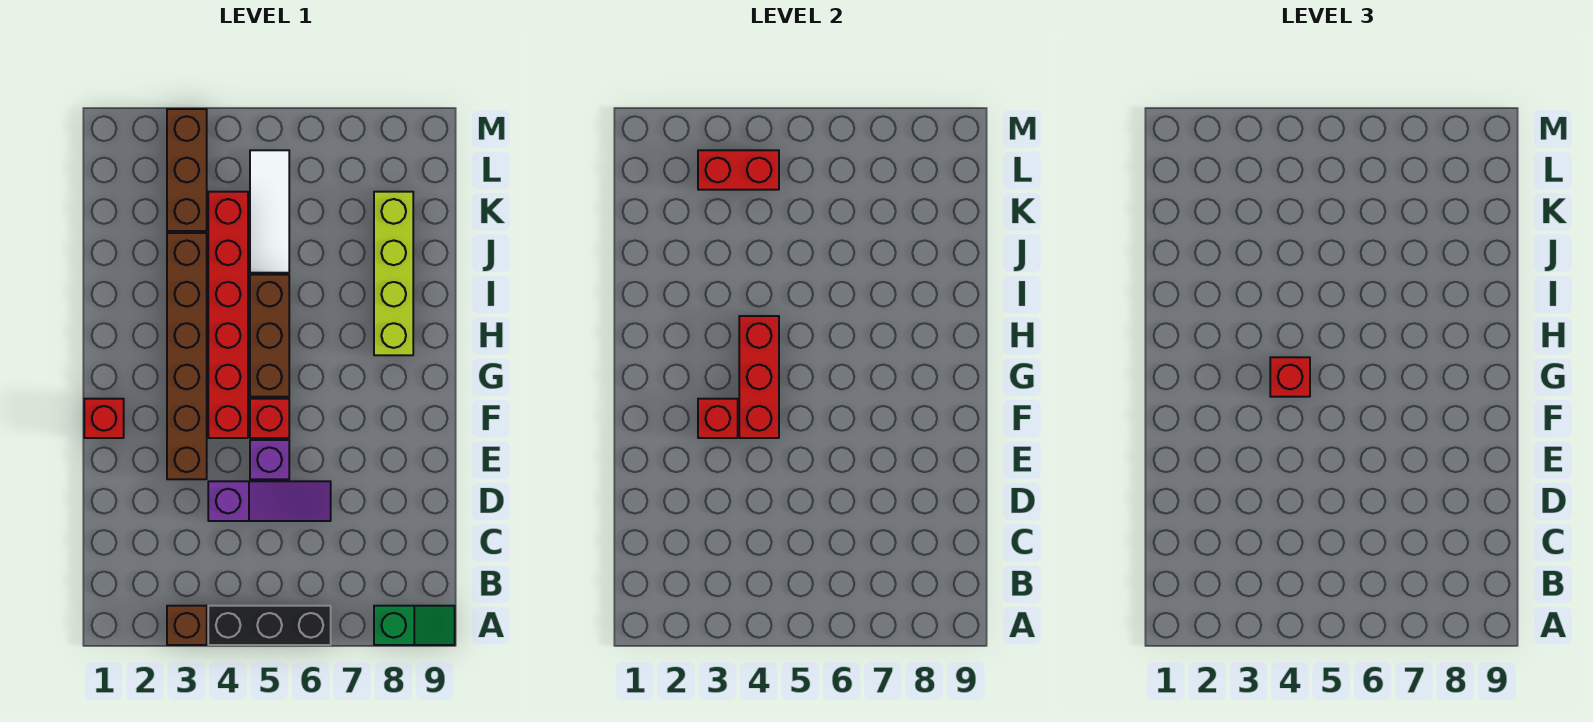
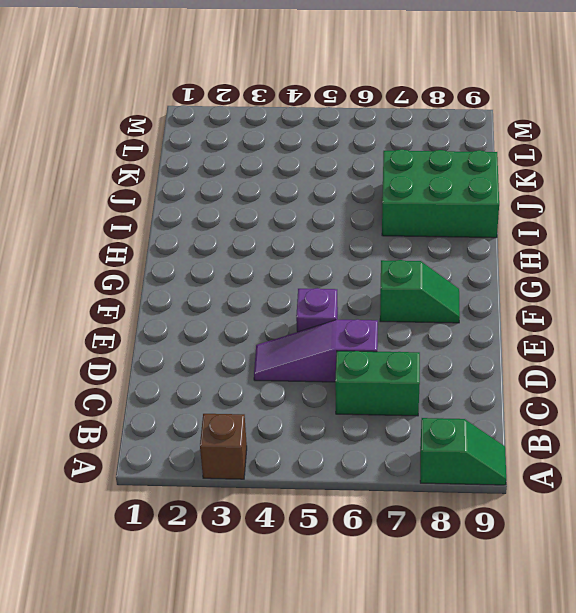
green brick C6:C7 level 1 -> none
purple slope D4:D6 level 1 top 6 -> purple slope D4:D6 level 1 top 4
green slope F7:F8 level 1 top 7 -> none
green brick I7:J9 level 1 -> lime brick H8:K8 level 1
none -> black brick A4:A6 level 1
none -> brown brick E3:J3 level 1
none -> red brick F1 level 1

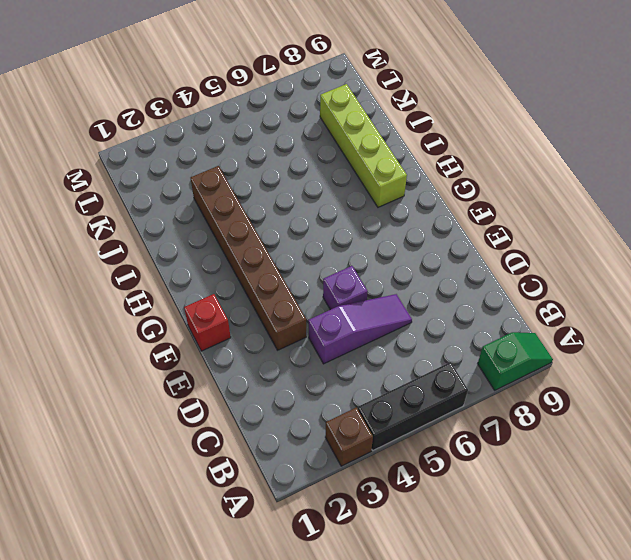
none -> red brick F4:K4 level 1
none -> red brick F5 level 1
none -> brown brick G5:I5 level 1

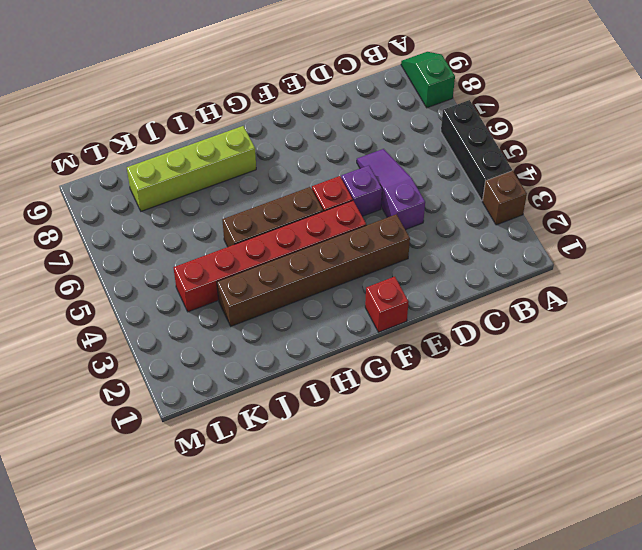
none -> white tile J5:L5 level 1
none -> brown brick K3:M3 level 1
none -> red brick F3 level 2

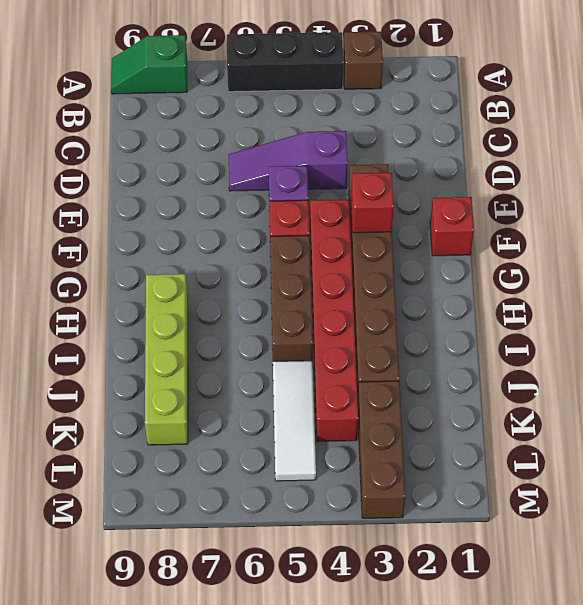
none -> red brick F4:H4 level 2
none -> red brick L3:L4 level 2
none -> red brick G4 level 3

